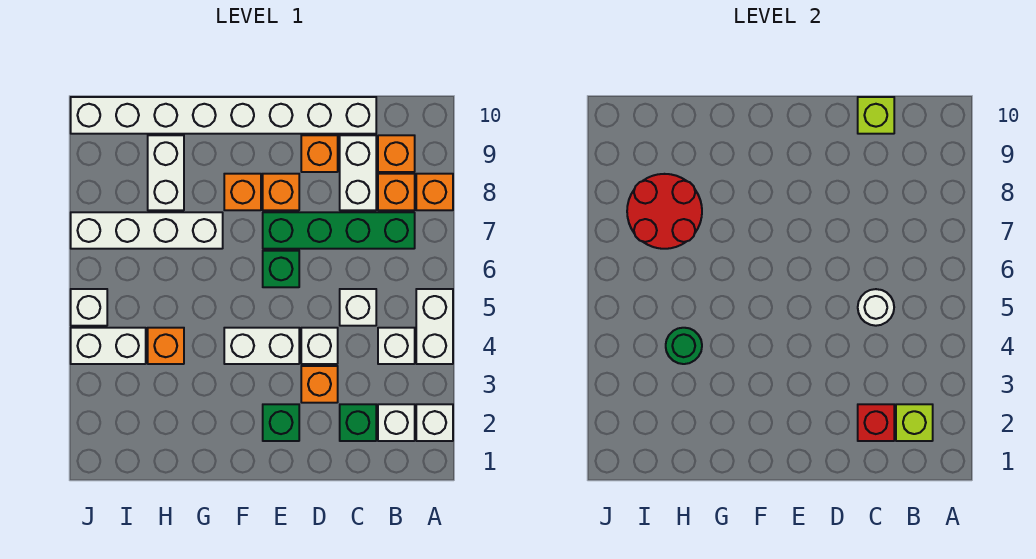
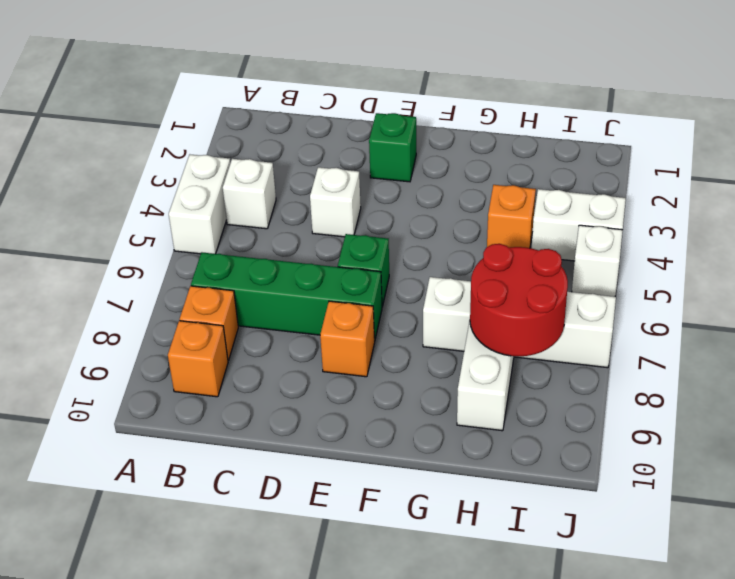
none -> white brick A2 level 1
none -> orange brick A8 level 1
none -> white brick B2 level 1
none -> green brick C2 level 1

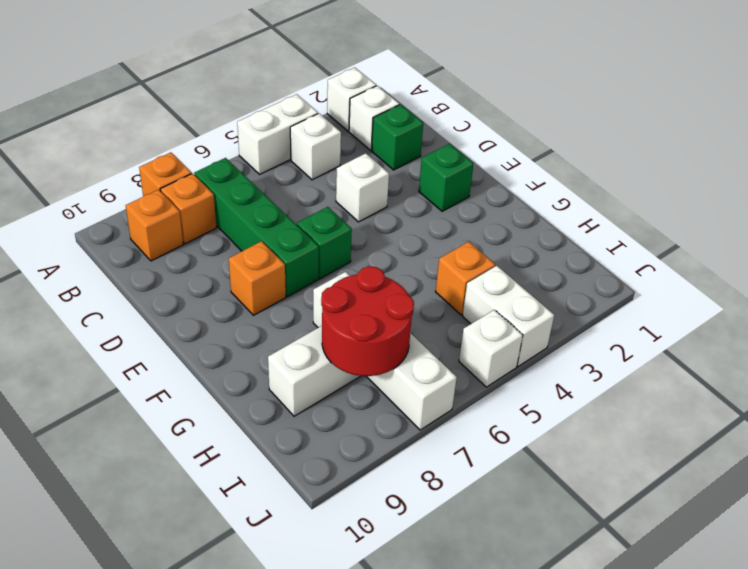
none -> white brick C5 level 1
none -> white brick C8:C9 level 1
none -> white brick C10:J10 level 1
none -> orange brick D3 level 1

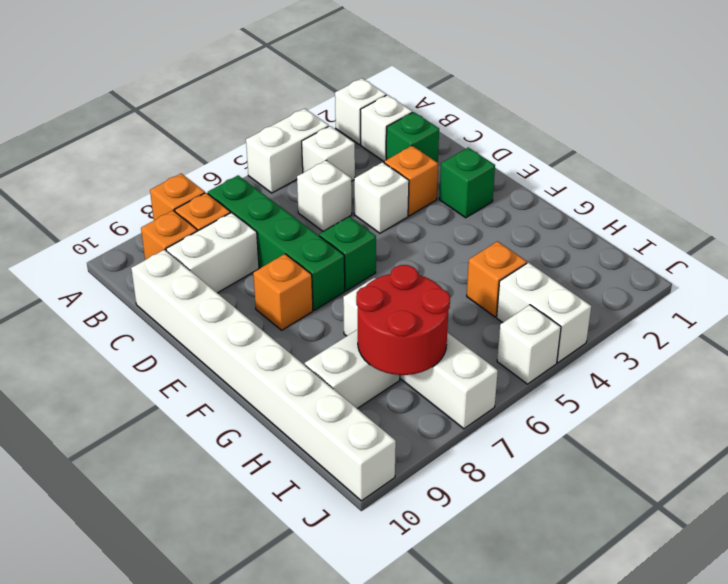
none -> orange brick D9 level 1
none -> white brick E4:F4 level 1
none -> orange brick F8 level 1
none -> lime brick B2 level 2

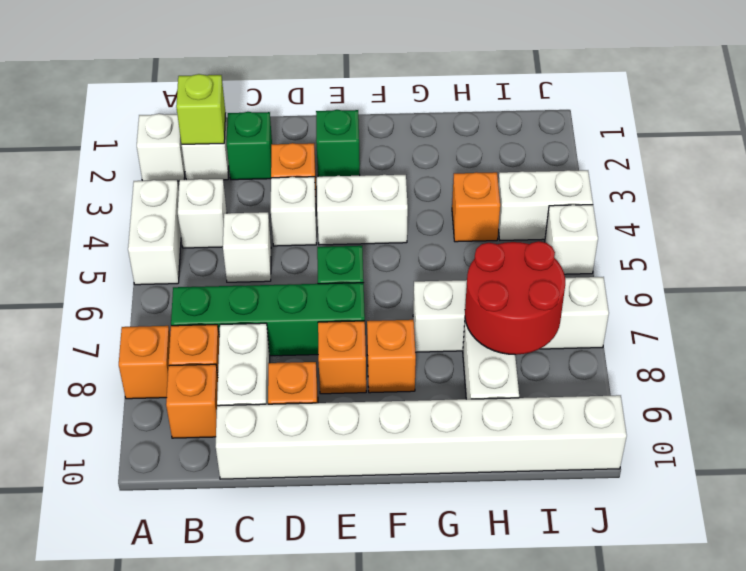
none -> red brick C2 level 2
none -> white round brick C5 level 2
none -> lime brick C10 level 2
none -> green round brick H4 level 2

